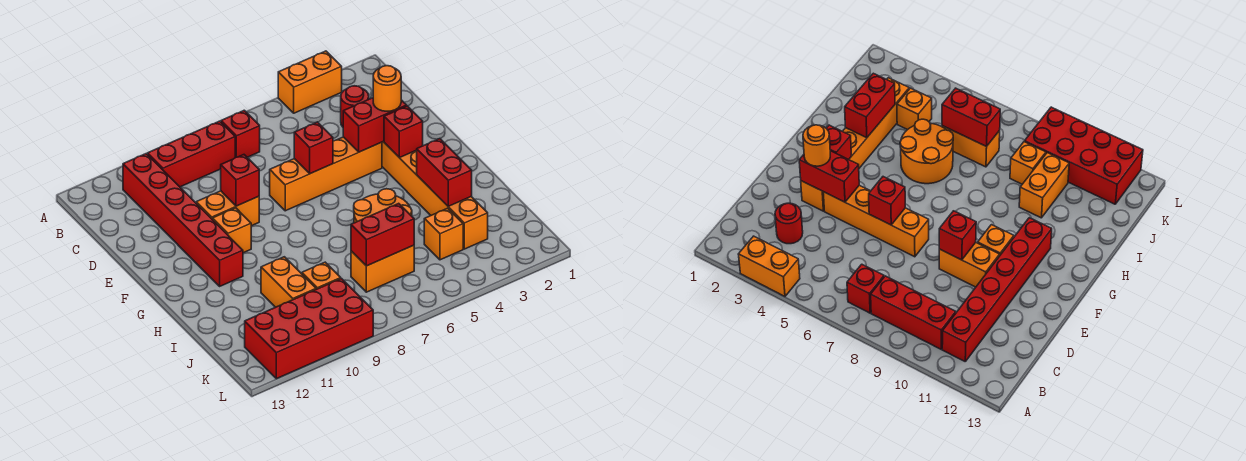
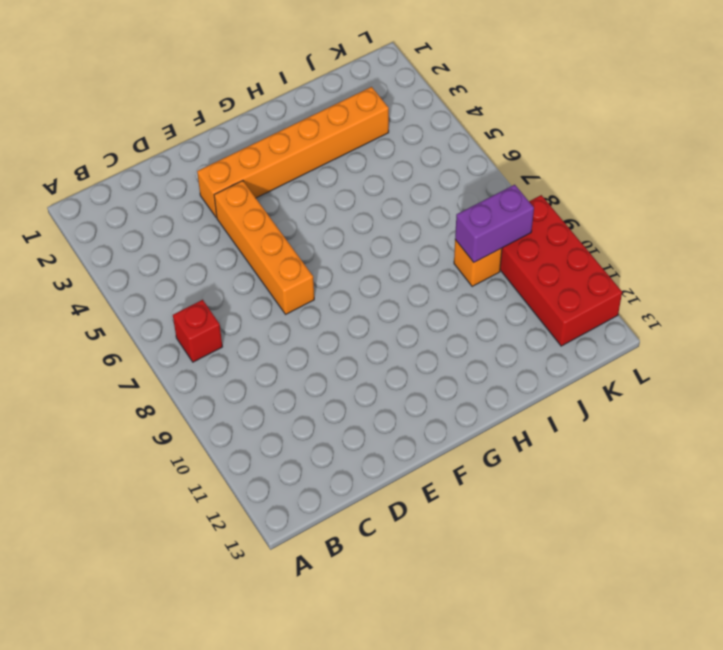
purple brick J9:K9 level 2 -> none
none -> orange brick A3:A4 level 1
none -> red brick B8:B10 level 1
none -> red brick B11:G11 level 1

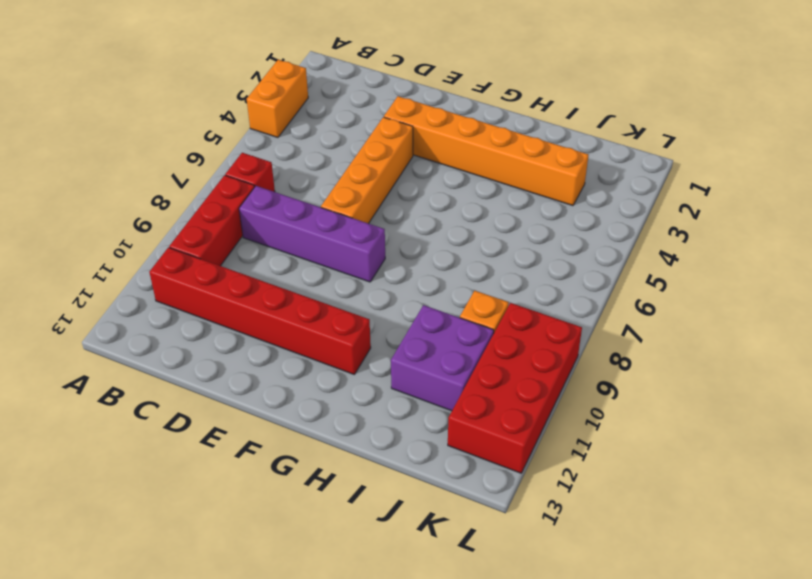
purple brick C8:F8 level 1 -> none
purple brick I10:J11 level 1 -> orange brick I10:J10 level 1
none -> red round brick C3 level 1
none -> orange brick E9:E10 level 1
none -> orange brick F10 level 1

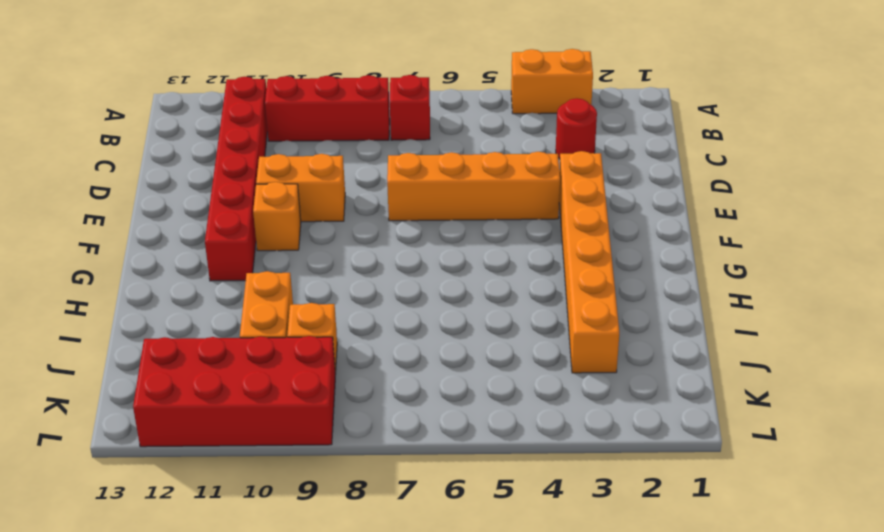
none -> orange round brick H5:I6 level 1
none -> orange brick J4 level 1
none -> orange brick J6:J7 level 1

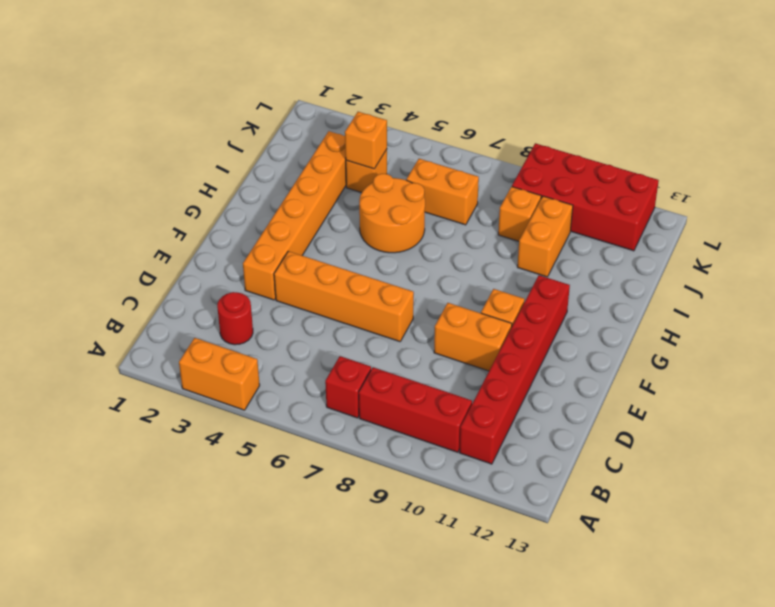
orange brick J4 level 2 -> none
none -> red brick E3:E4 level 2
none -> red brick E6 level 2
none -> red brick E9 level 2

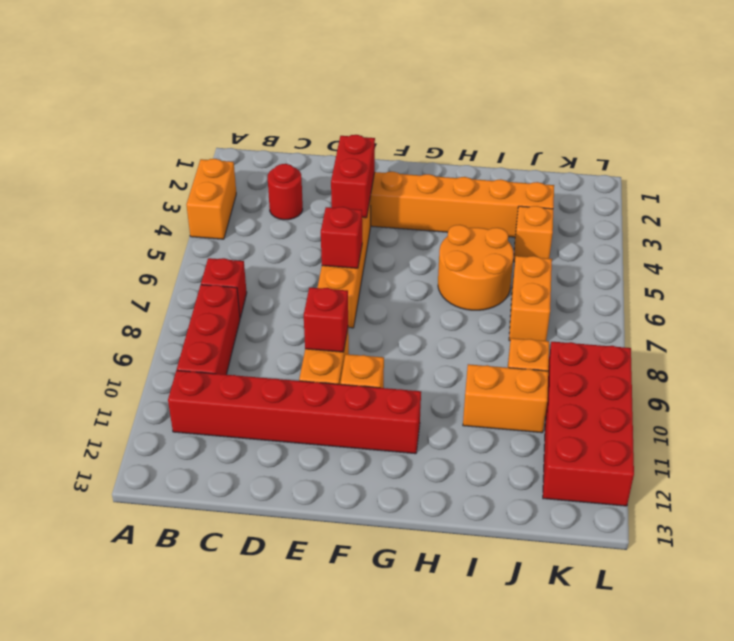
none -> red brick F3 level 2
none -> red brick H3:I3 level 2
none -> red brick J6:J7 level 2

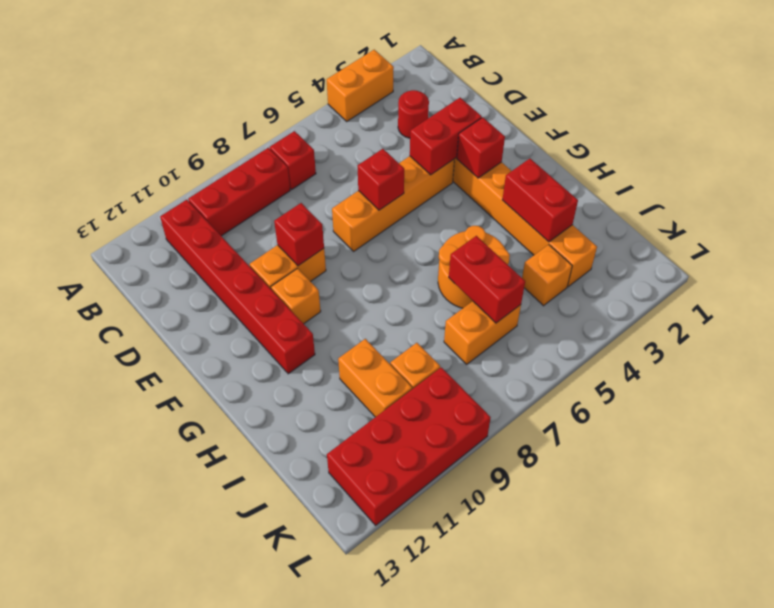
red brick I6:J6 level 2 -> red brick J6:J7 level 2
none -> orange round brick E3 level 3

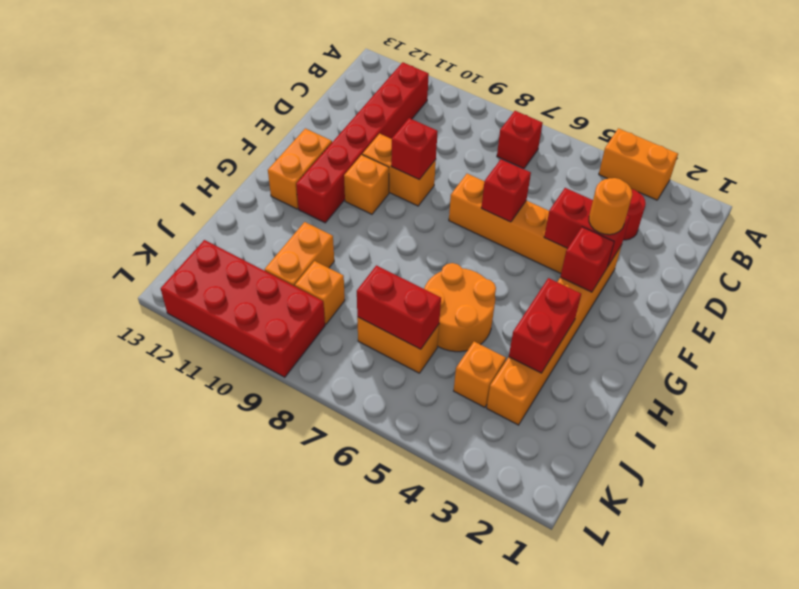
orange brick F12:G12 level 1 -> none
none -> red brick B8:B10 level 1

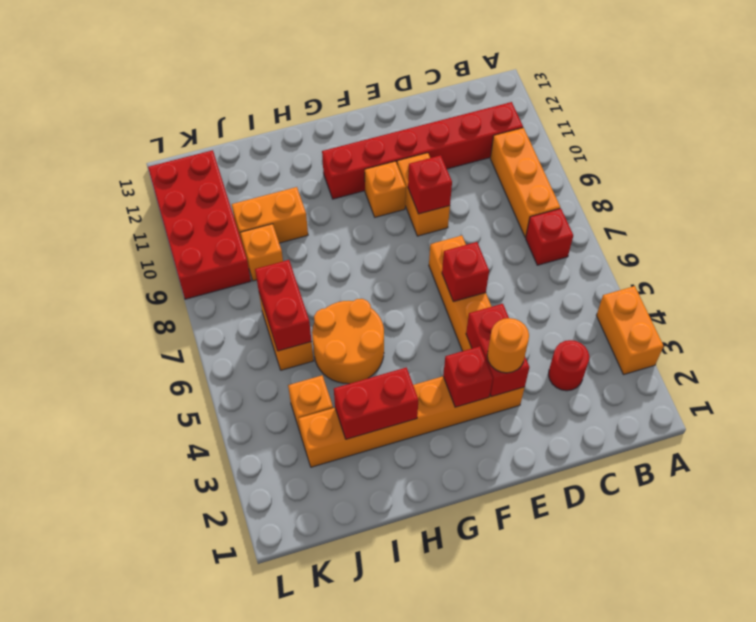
orange brick B8:B10 level 1 -> red brick B8:B10 level 1

